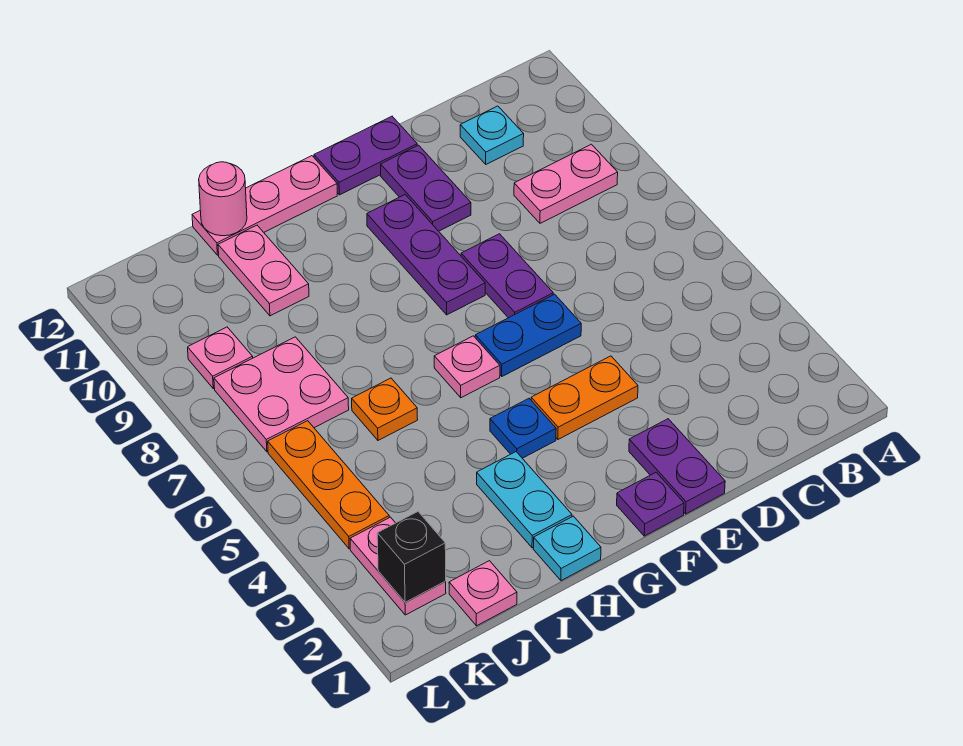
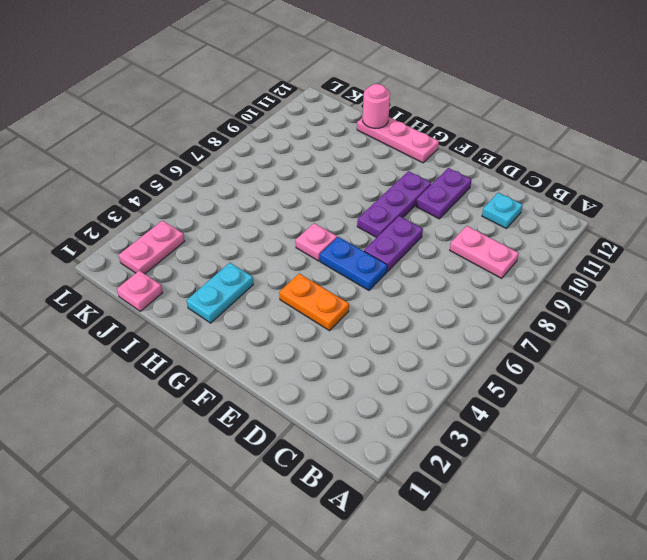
none -> purple plate E1:E2 level 1
none -> purple plate E12:F12 level 1
none -> purple plate F1 level 1

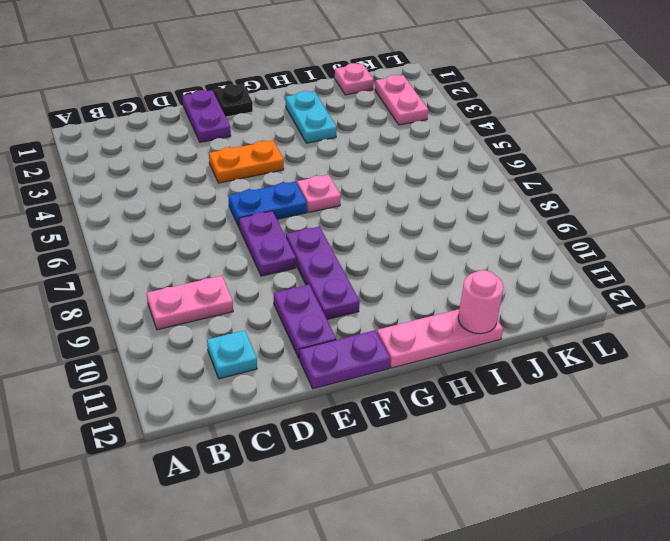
black plate F1 level 1 -> purple plate F1 level 1
none -> blue plate G4 level 1
none -> cyan plate H1 level 1
none -> orange plate I6 level 1

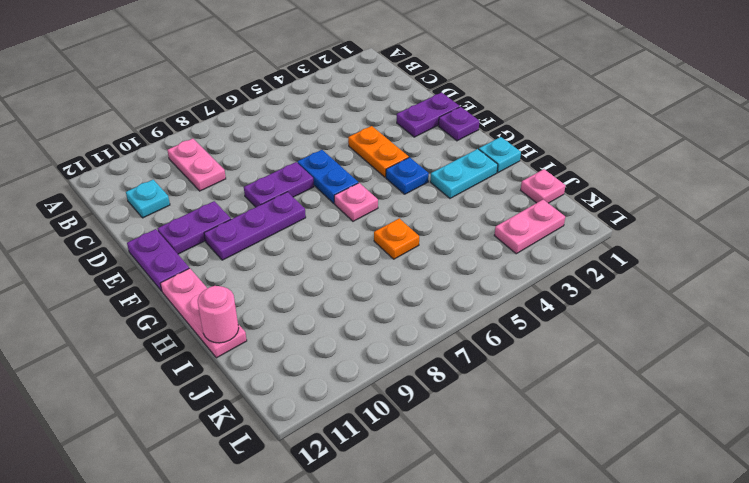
none -> pink plate I10:I11 level 1
none -> pink plate J7:K8 level 1
none -> orange plate K4:K6 level 1

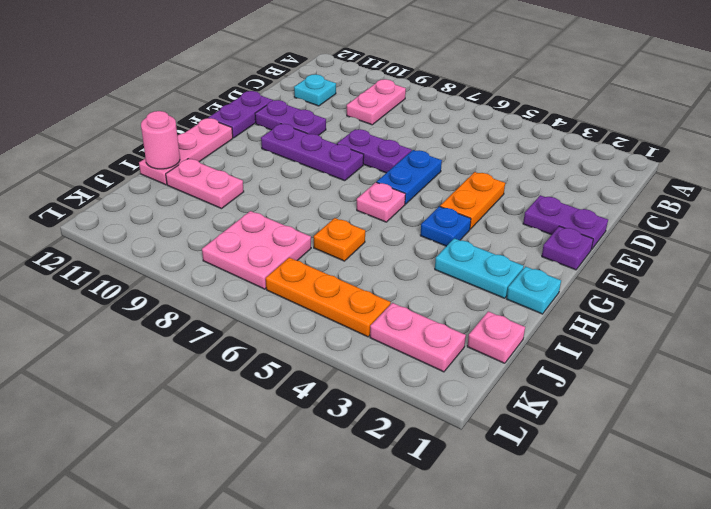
none -> pink plate K9 level 1
none -> black brick K2 level 2

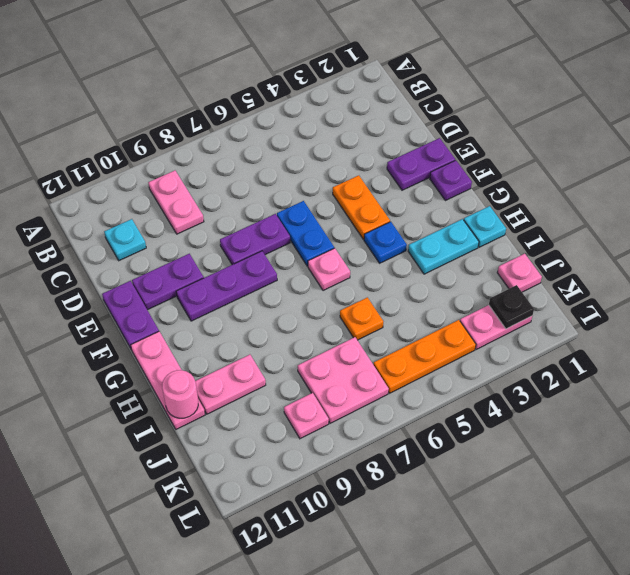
black plate K2 level 2 -> black brick K2 level 2

